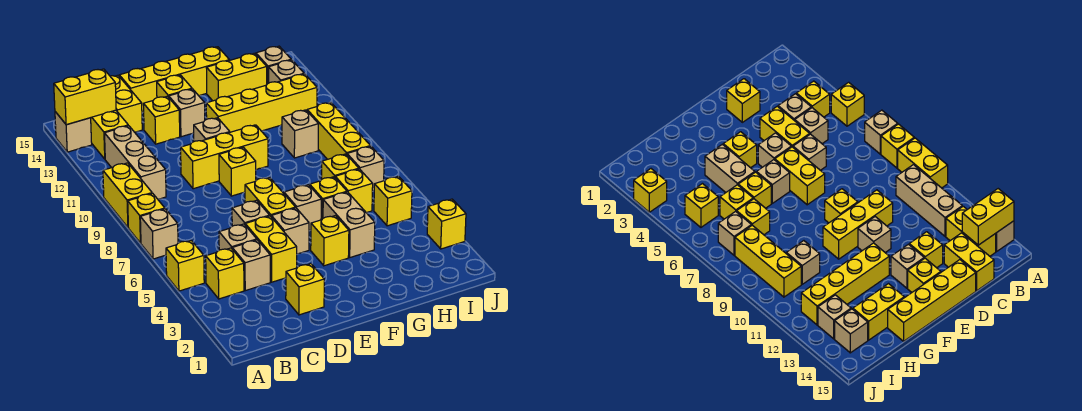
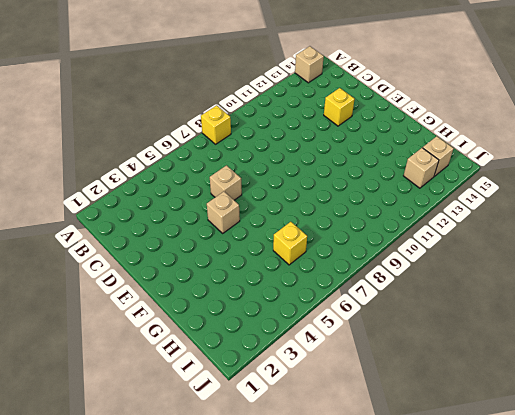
none -> yellow brick A5 level 1
none -> tan brick A7 level 1
none -> yellow brick A9:A10 level 1
none -> yellow brick B4 level 1

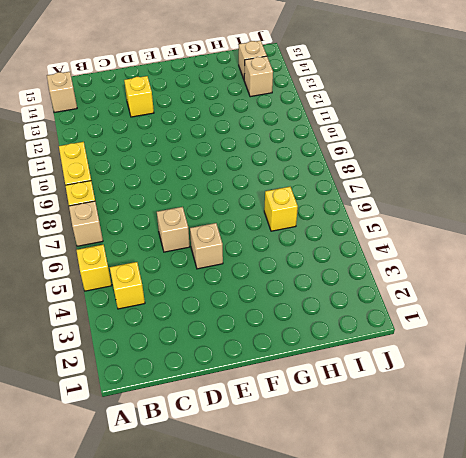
none -> tan brick B10:B12 level 1
none -> yellow brick B13:B14 level 1
none -> tan brick C4 level 1
none -> tan brick C5 level 1

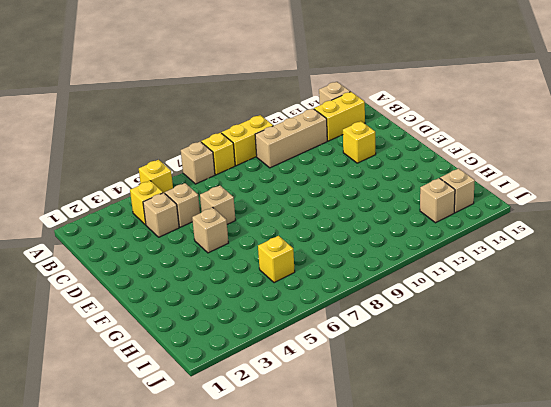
none -> yellow brick C14:C15 level 1
none -> yellow brick D2 level 1
none -> yellow brick D4:D5 level 1
none -> yellow brick D10:F10 level 1

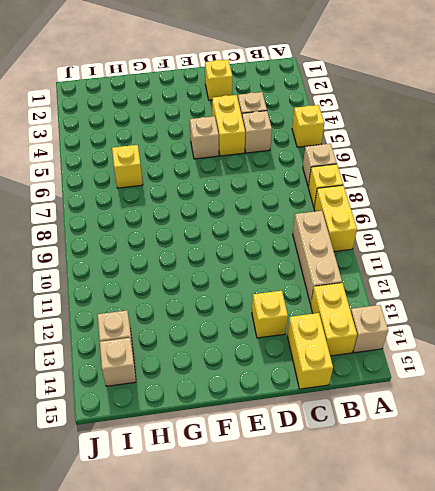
none -> yellow brick B4 level 1
none -> tan brick D6 level 1
none -> yellow brick D10:F10 level 1
none -> yellow brick D15:G15 level 1

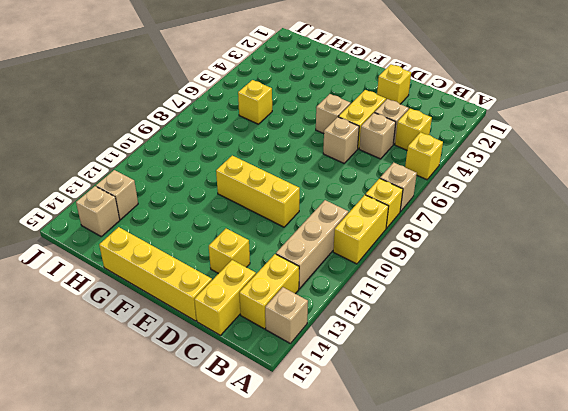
none -> yellow brick E6:E7 level 1
none -> yellow brick E9 level 1
none -> tan brick E11 level 1
none -> tan brick E13 level 1

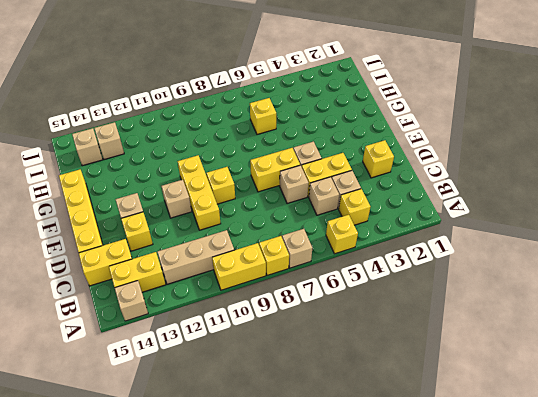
none -> yellow brick E14 level 1
none -> yellow brick F4 level 1
none -> tan brick F6 level 1
none -> yellow brick F12:I12 level 1

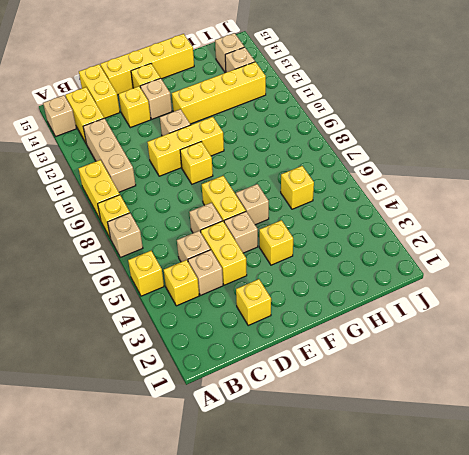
none -> tan brick G4:G5 level 1
none -> yellow brick G6 level 1
none -> yellow brick G14:H14 level 1
none -> yellow brick H7 level 1

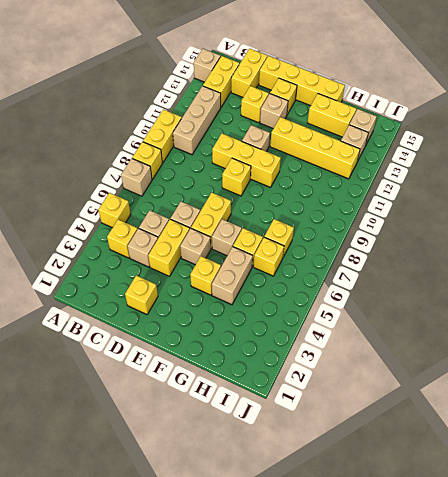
none -> tan brick H10 level 1
none -> yellow brick I5 level 1
none -> tan brick I7 level 1
none -> yellow brick I8:I10 level 1

